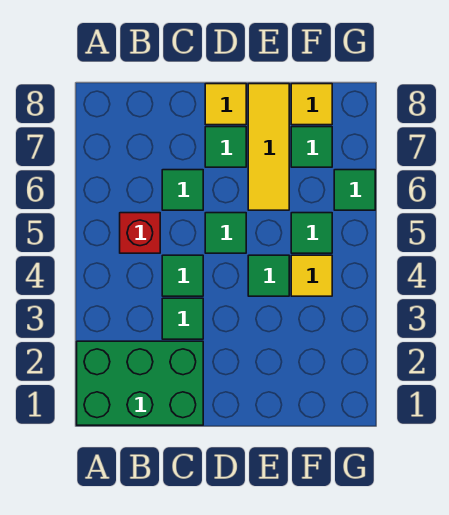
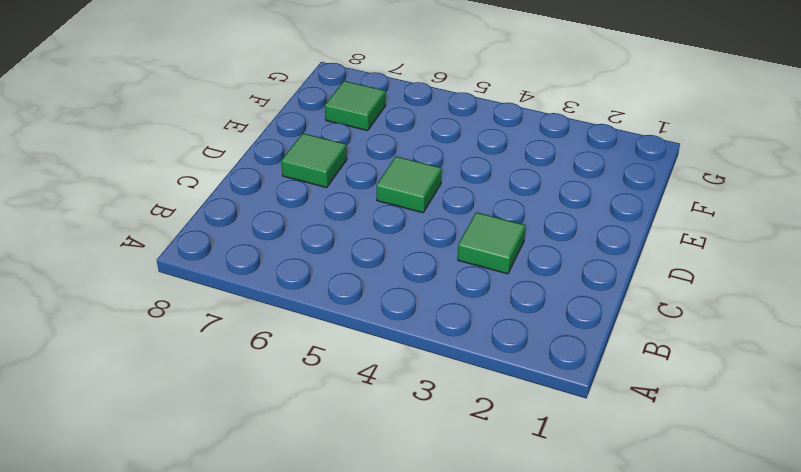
none -> green brick A1:C2 level 1
none -> red brick B5 level 1
none -> green tile C4 level 1

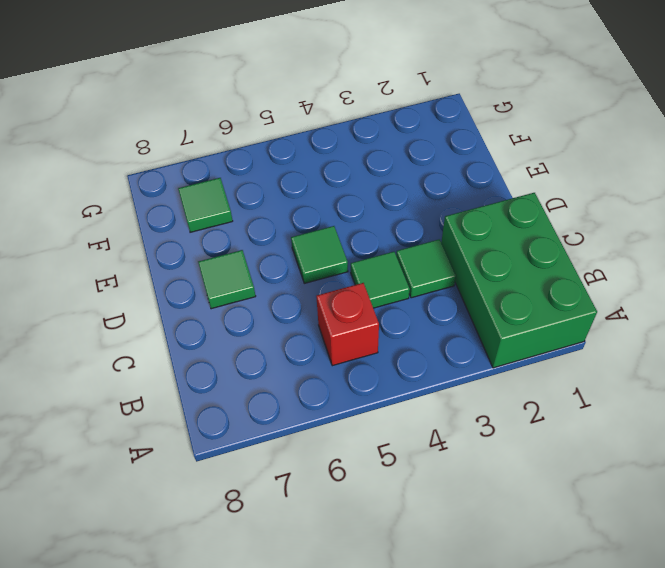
none -> green tile C6 level 1
none -> yellow tile D8 level 1
none -> green tile E4 level 1

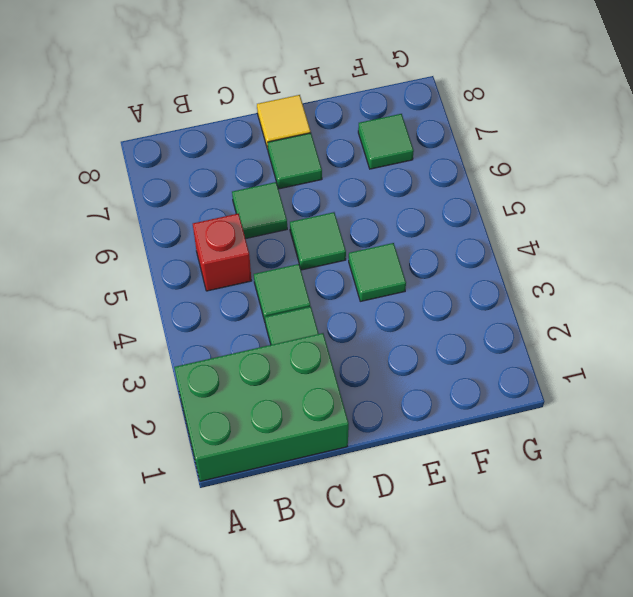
none -> yellow tile E6:E8 level 1
none -> yellow tile F4 level 1
none -> green tile F5 level 1

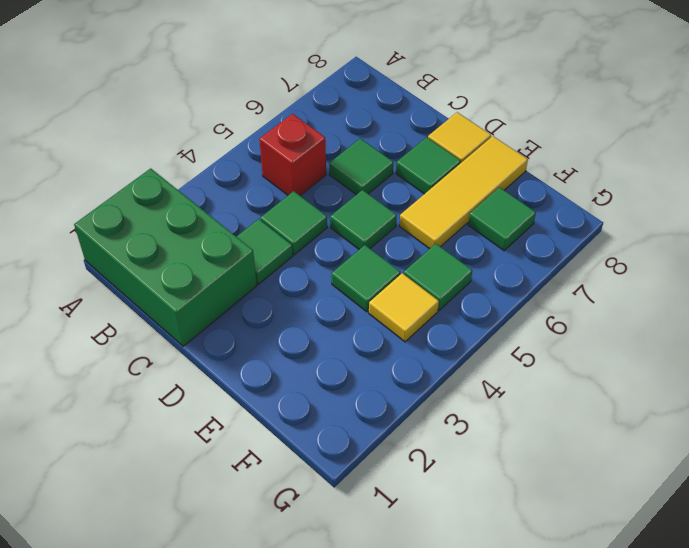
none -> yellow tile F8 level 1
none -> green tile G6 level 1

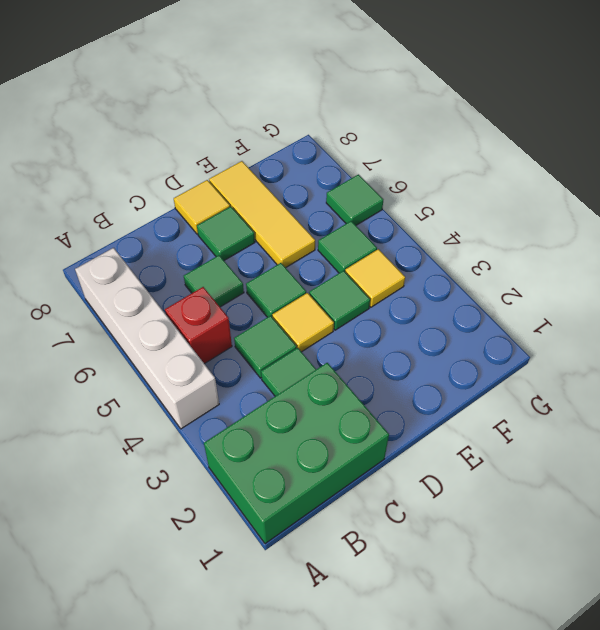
white brick A4:A7 level 1 -> none
yellow tile D4 level 1 -> yellow tile F8 level 1
none -> green tile F7 level 1

